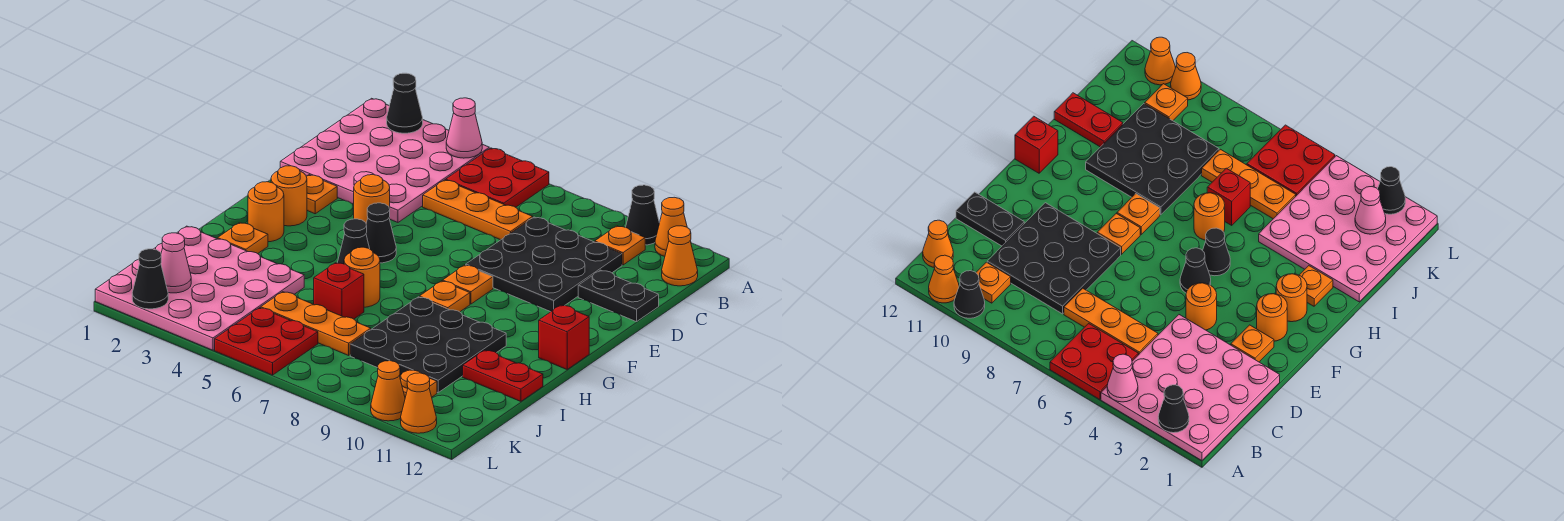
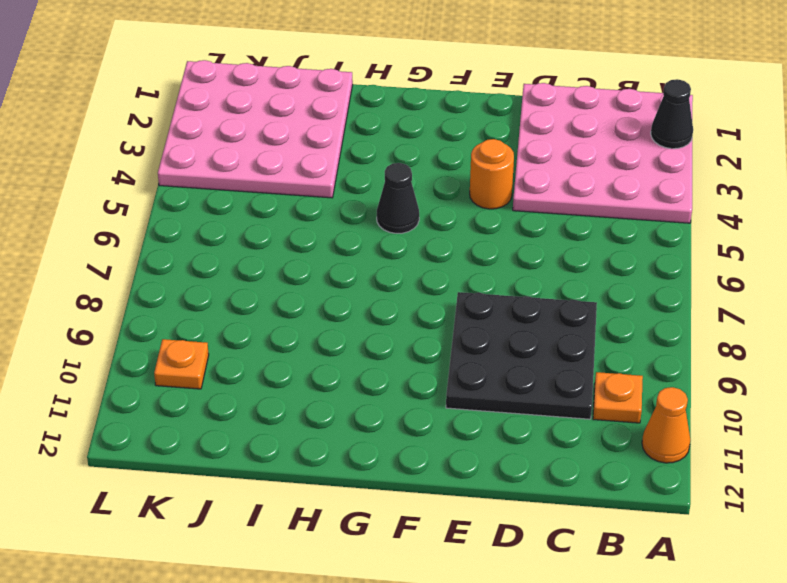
none -> red plate A5:B6 level 1
none -> black cone A10 level 1
none -> orange cone B12 level 1
none -> orange plate C5:C7 level 1

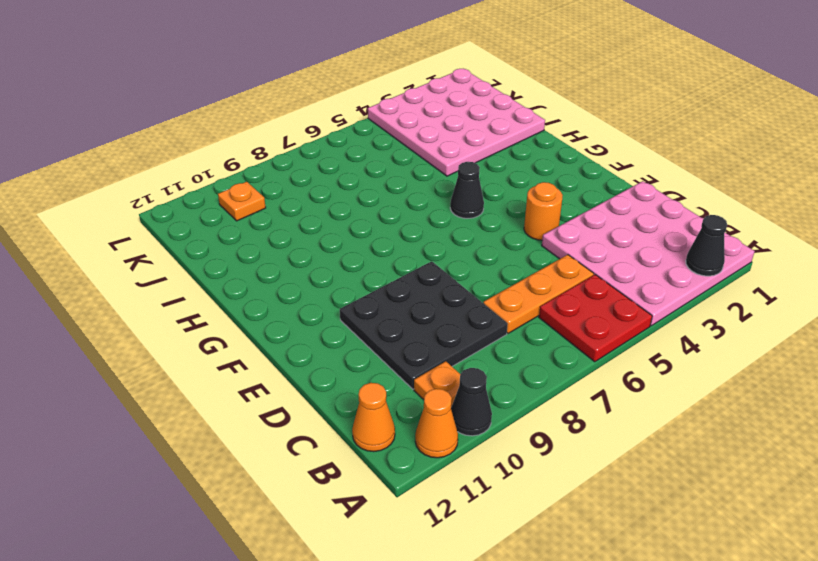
none -> black plate D11:D12 level 1
none -> orange plate E2 level 1
none -> orange round brick F2 level 1
none -> black cone F5 level 1

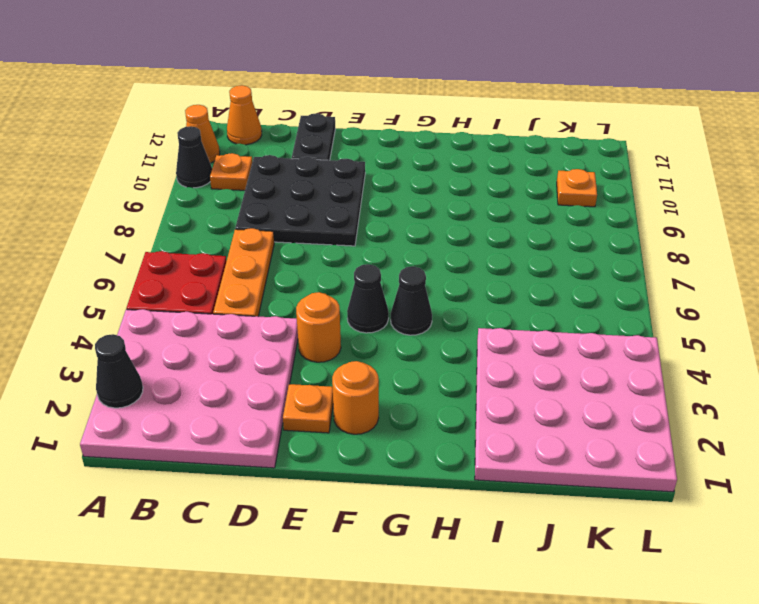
none -> orange plate F8 level 1
none -> orange round brick G2 level 1
none -> orange plate G8 level 1
none -> red brick G12 level 1

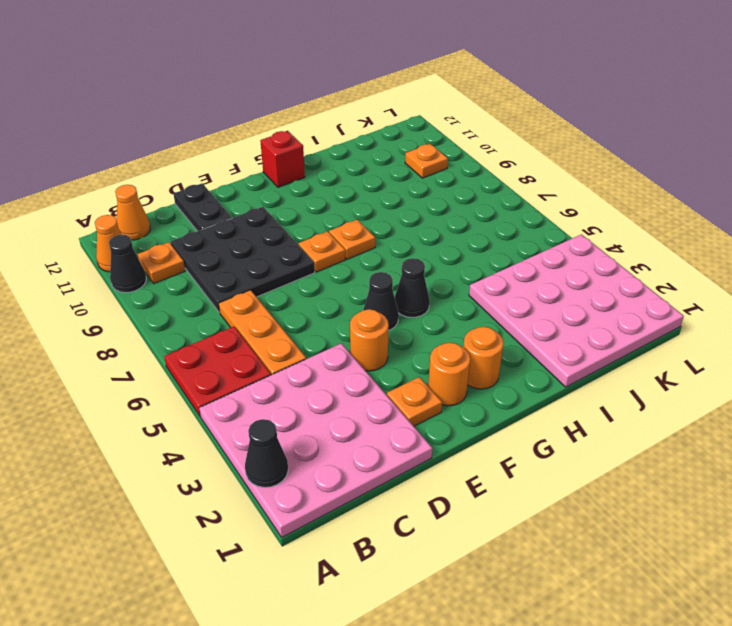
none -> orange plate H2 level 1
none -> orange round brick H6 level 1
none -> black plate H8:J10 level 1
none -> red brick I6 level 1

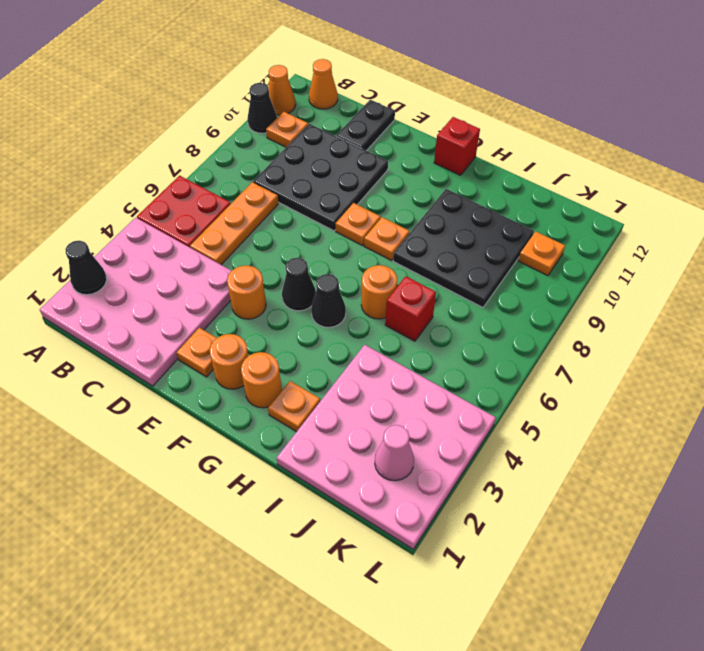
none -> red plate I11:I12 level 1
none -> orange plate J5:J7 level 1
none -> red plate K5:L6 level 1
none -> orange cone L10 level 1

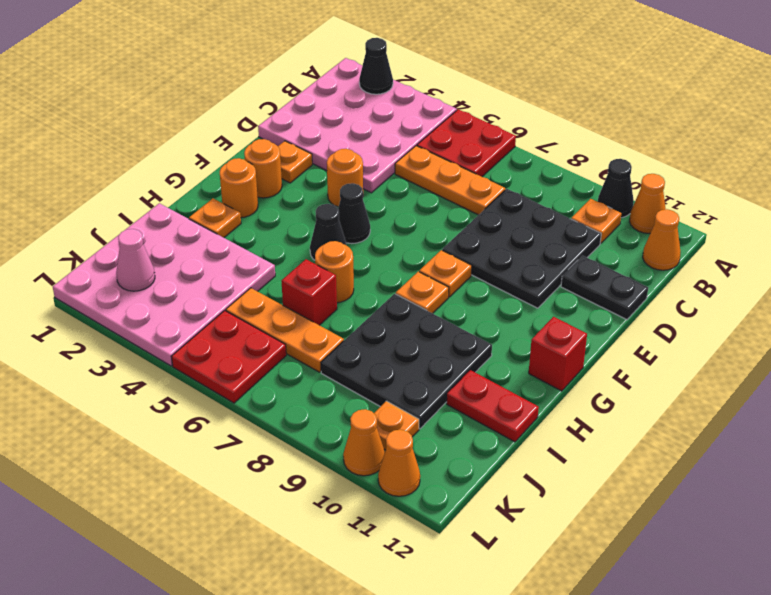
none -> pink cone A4 level 2
none -> black cone L2 level 2

